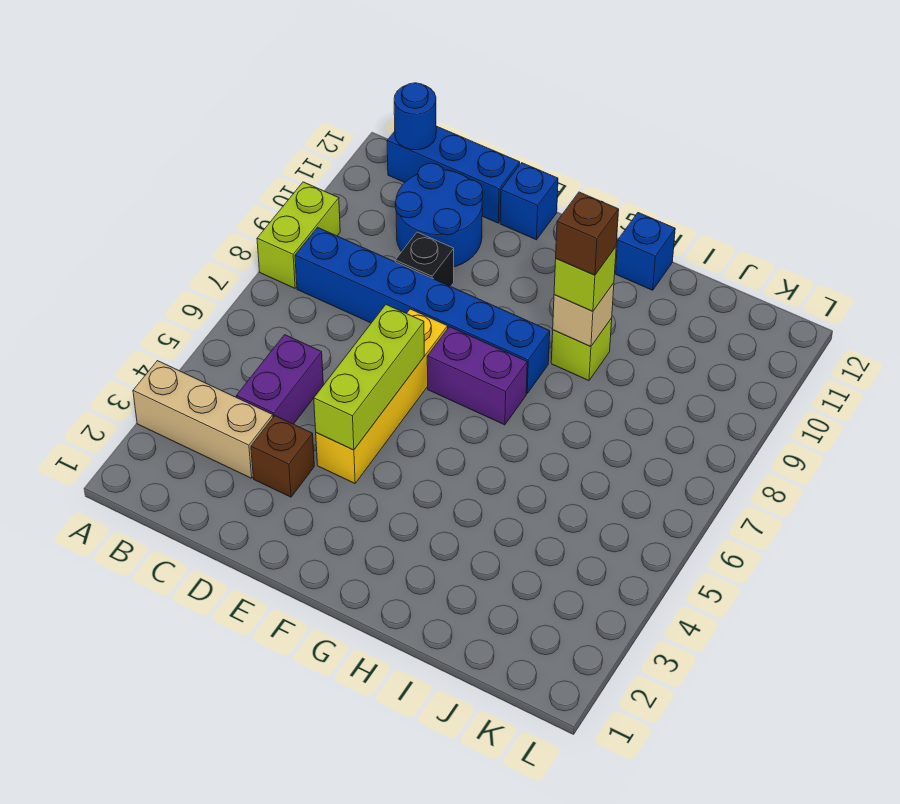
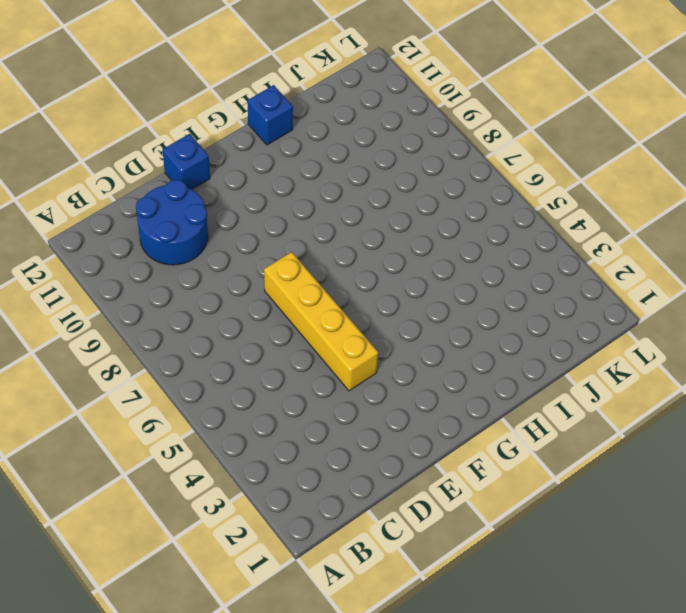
none -> tan brick A3:C3 level 1
none -> lime brick A8:A9 level 1
none -> blue brick B8:G8 level 1

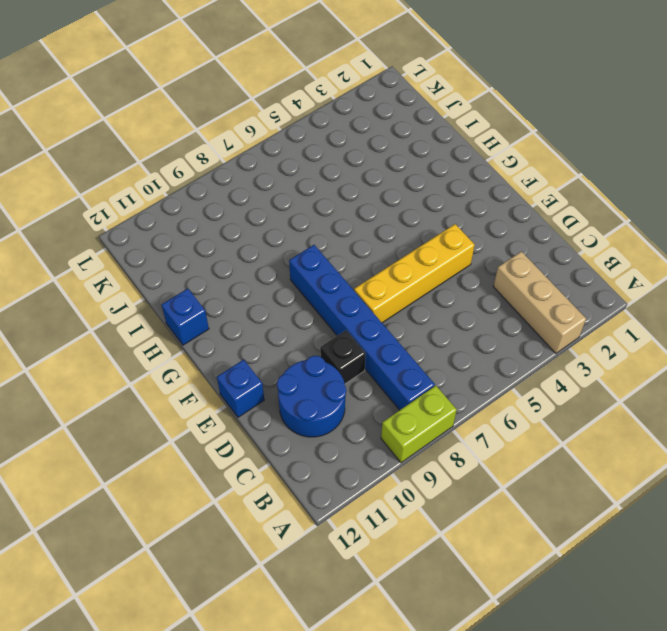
none -> blue brick B12:D12 level 1
none -> purple brick C4:C5 level 1
none -> brown brick D3 level 1

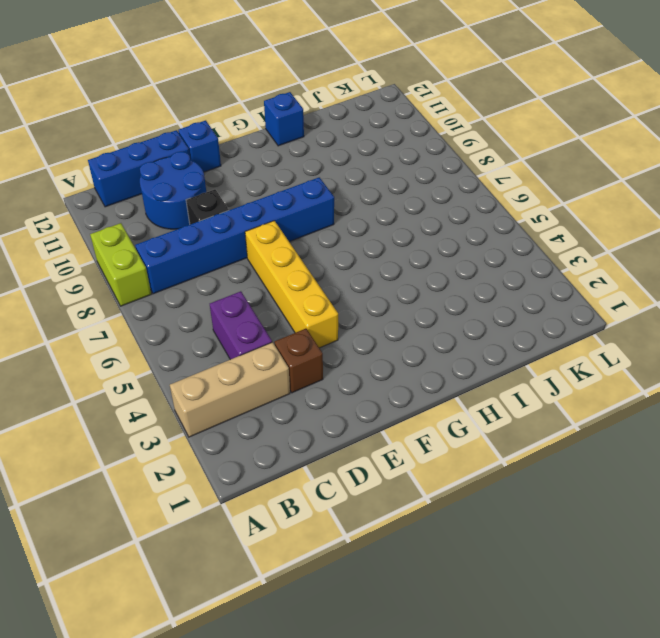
none -> purple brick F7:G7 level 1
none -> lime brick H9 level 1
none -> blue round brick B12 level 2

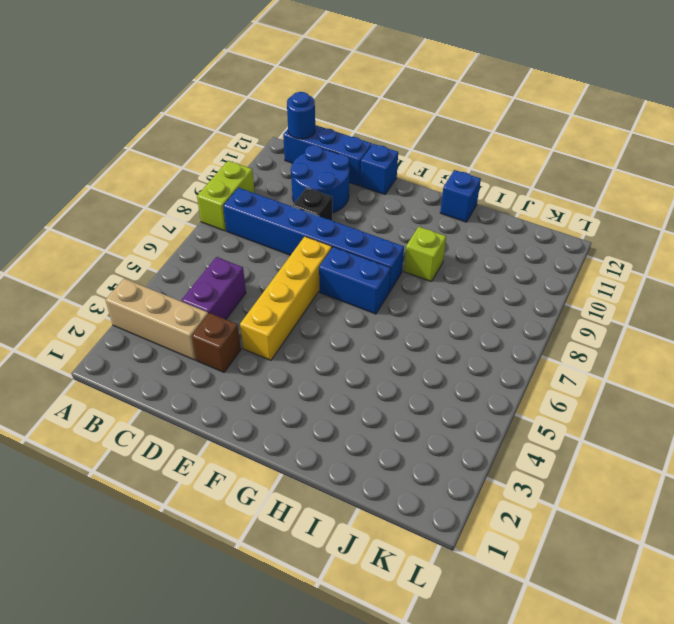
blue brick F7:G7 level 1 -> purple brick F7:G7 level 1
none -> lime brick E4:E6 level 2
none -> tan brick H9 level 2
none -> lime brick H9 level 3

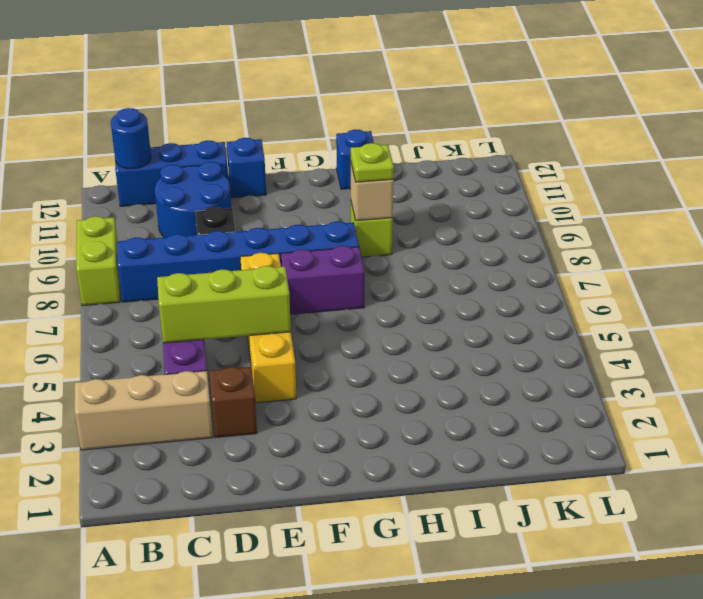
lime brick C5:E5 level 2 -> lime brick E4:E6 level 2
lime plate H9 level 3 -> lime brick H9 level 3
none -> brown brick H9 level 4

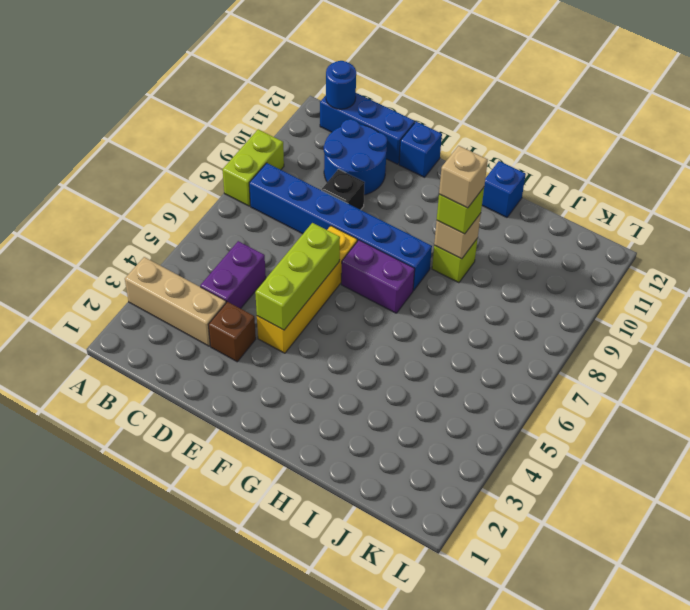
tan brick H9 level 4 -> brown brick H9 level 4

